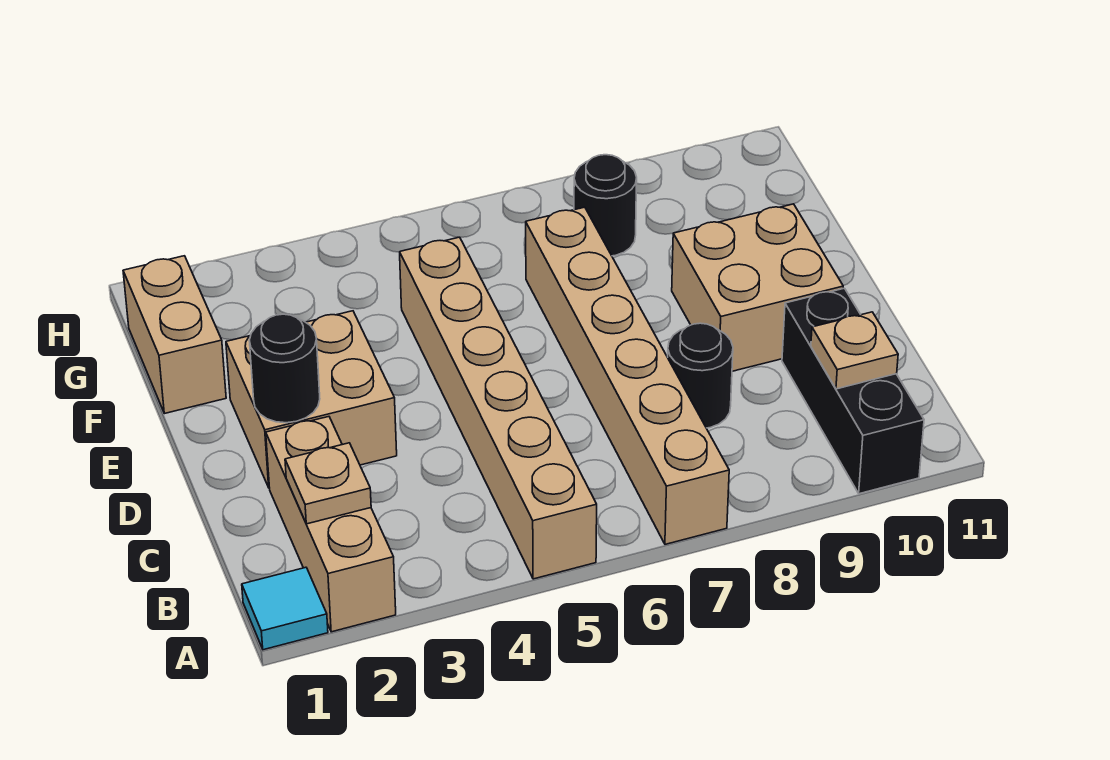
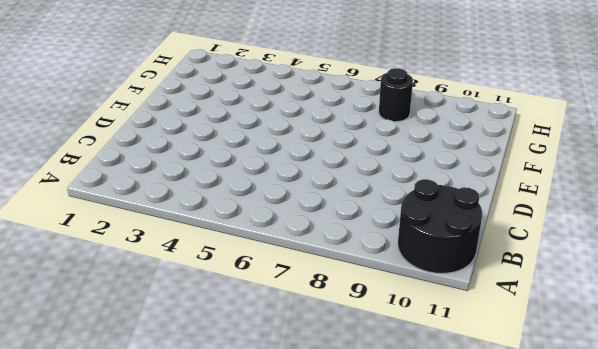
black round brick A10:B11 level 1 -> black brick A10:C10 level 1
none -> cyan tile A1 level 1
none -> tan brick A2:C2 level 1
none -> tan brick A5:F5 level 1

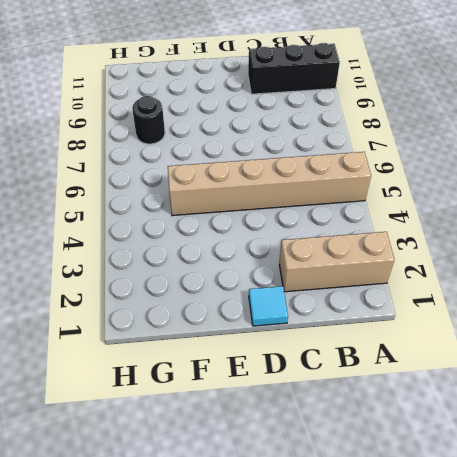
cyan tile D1 level 1 -> cyan tile A1 level 1
none -> tan brick A7:F7 level 1
none -> black round brick C8 level 1
none -> tan brick D2:E3 level 1

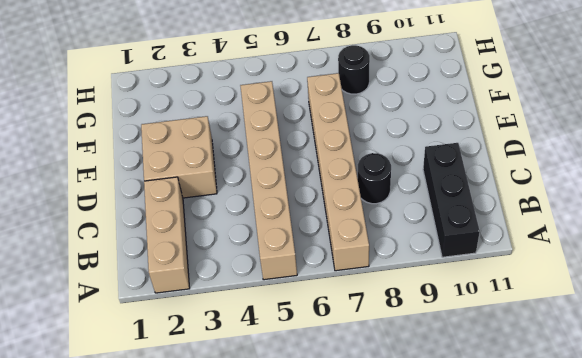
none -> cyan tile A1 level 1
none -> tan brick D9:E10 level 1
none -> tan brick F1:G1 level 1

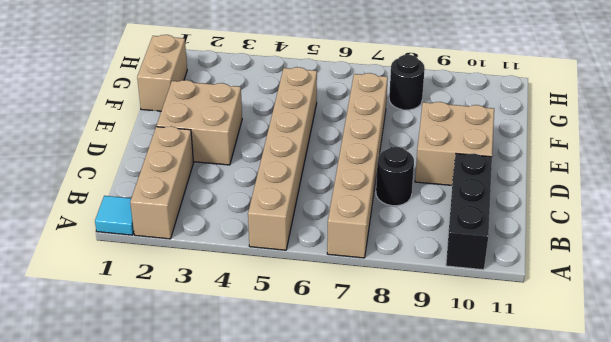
none -> tan plate B2 level 2
none -> tan plate B10 level 2
none -> black round brick D2 level 2

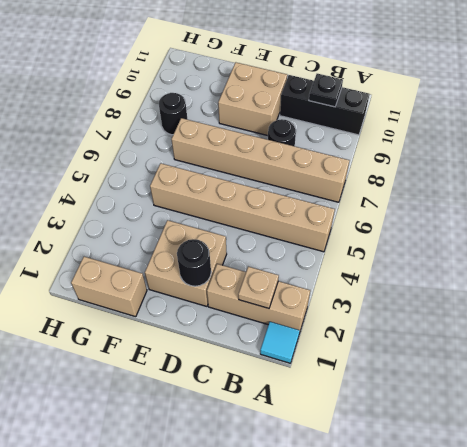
black plate B10 level 2 -> tan plate B10 level 2

